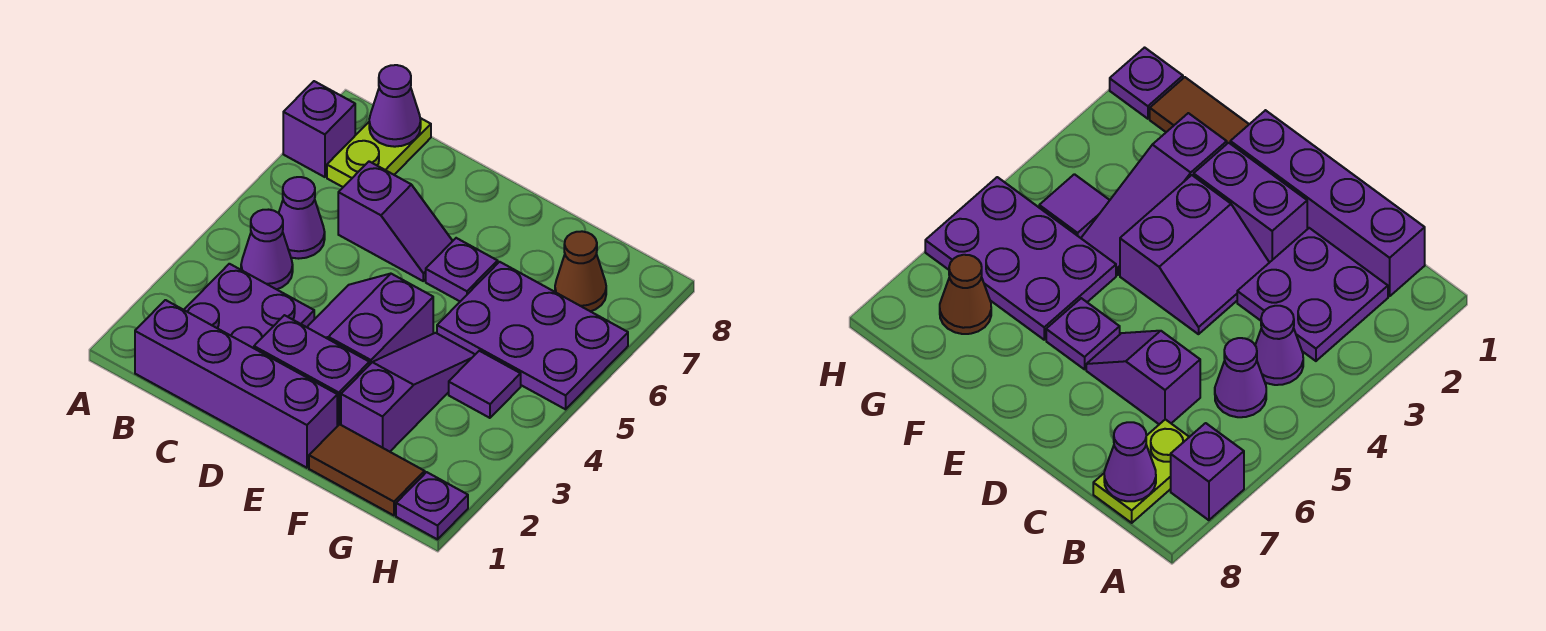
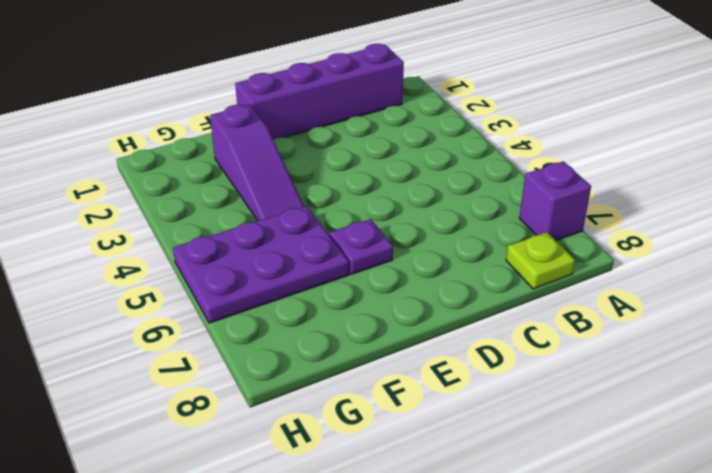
lime plate B8 level 1 -> lime plate B7:B8 level 1
none -> purple plate B2:C3 level 1
none -> purple cone B4 level 1
none -> purple cone B5 level 1

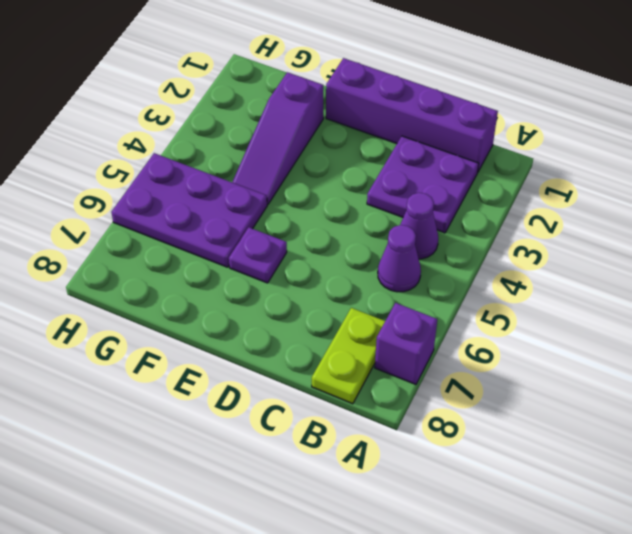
none -> purple slope C6:D6 level 1 top C
none -> purple brick D2:E2 level 1
none -> purple slope D3:E4 level 1 top E

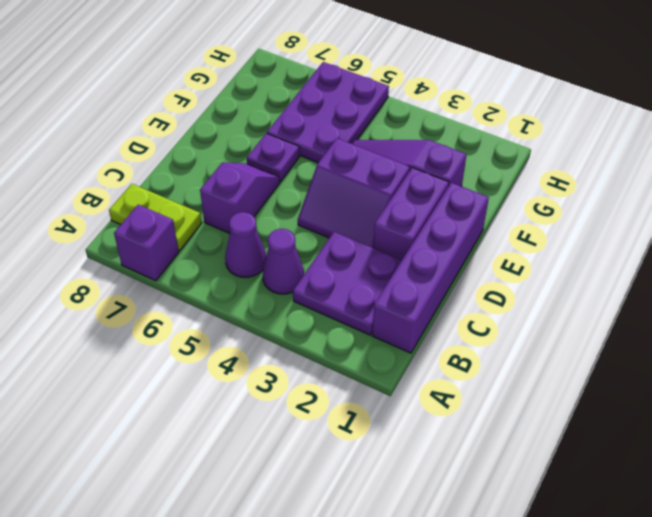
none -> brown tile F1:G1 level 1
none -> purple tile G4 level 1
none -> brown cone G7 level 1

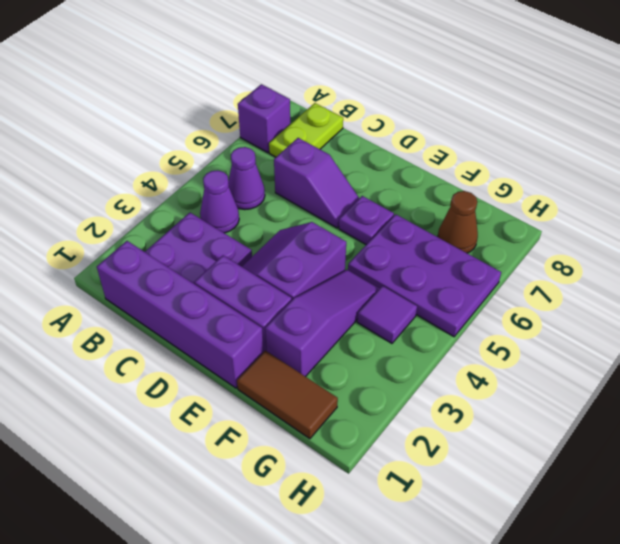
none -> purple plate H1 level 1
none -> purple cone B8 level 2

